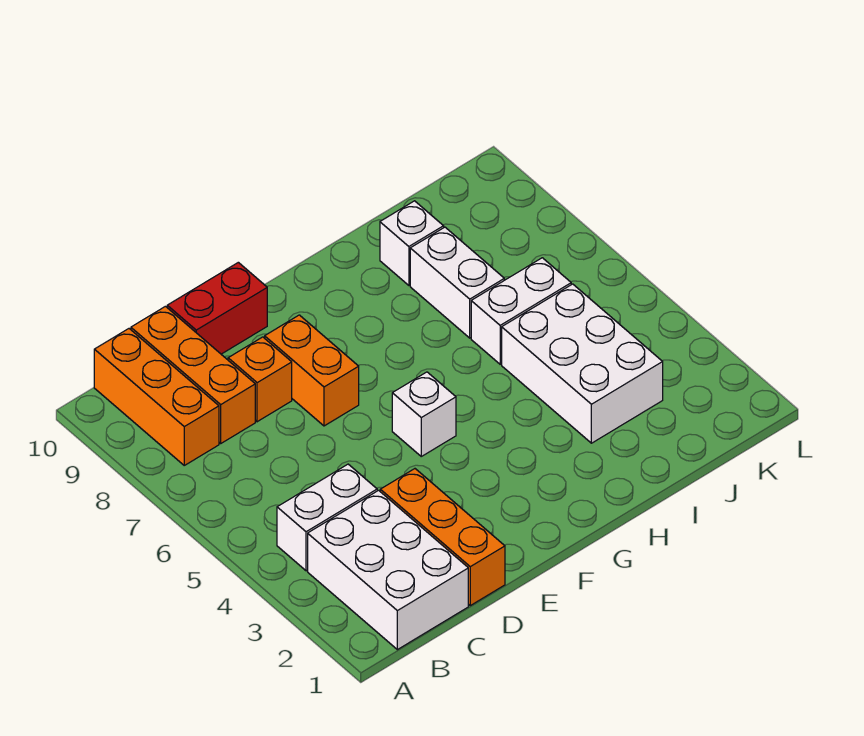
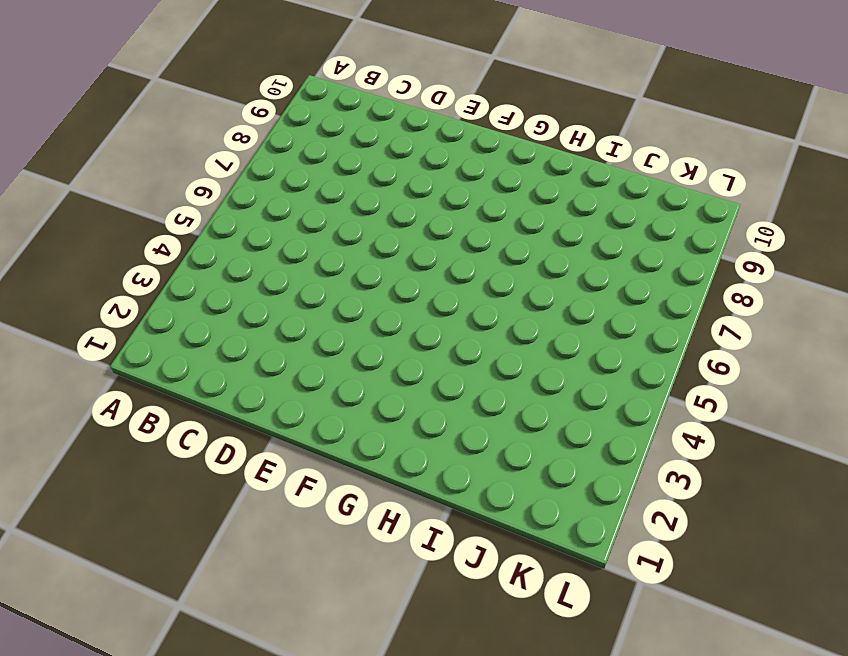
none -> white brick B1:C3 level 1
none -> white brick B4:C4 level 1
none -> orange brick B8:B10 level 1

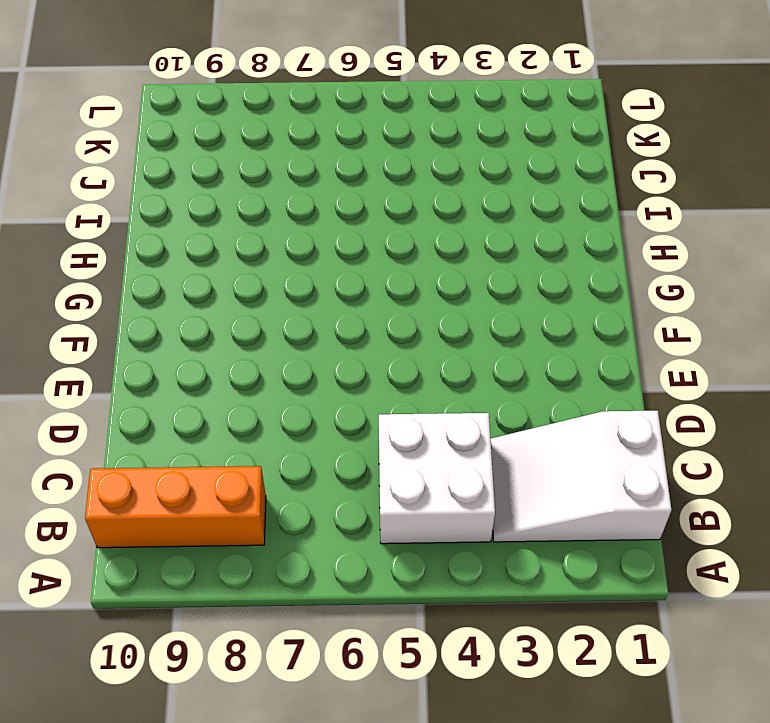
white slope B1:C3 level 1 top 1 -> white brick B1:C3 level 1
white brick B4:C5 level 1 -> white brick B4:C4 level 1
none -> orange brick C8:C10 level 1
none -> orange brick D1:D3 level 1
none -> orange brick D8 level 1

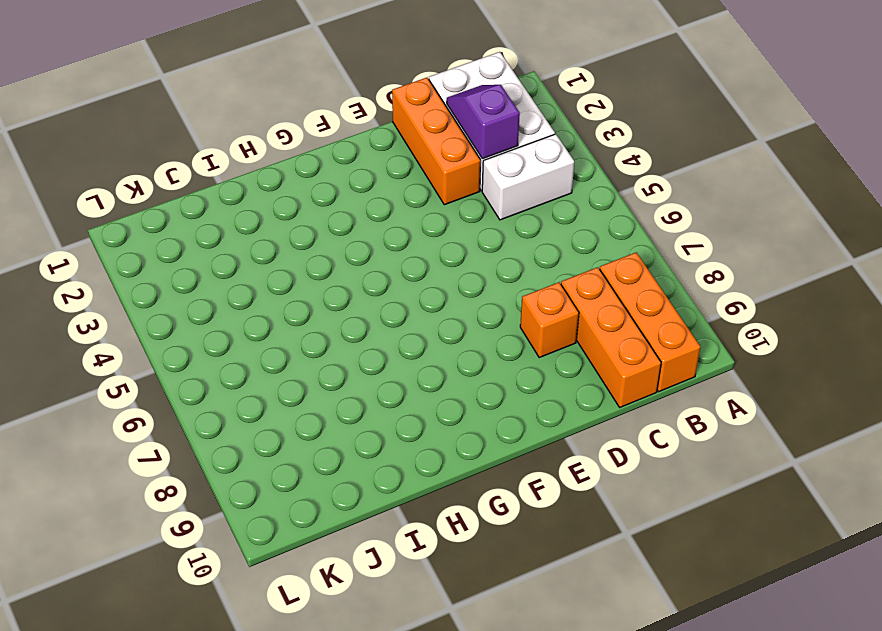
purple slope C2:C3 level 2 top 3 -> none
none -> red brick D10:E10 level 1
none -> orange brick E7:E8 level 1
none -> white brick F5 level 1

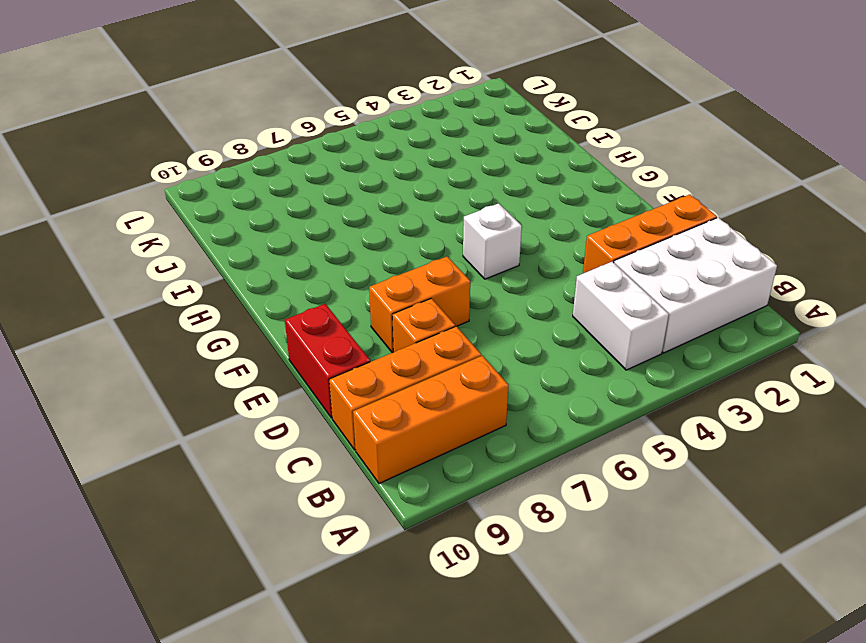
none -> white brick I3:J5 level 1
none -> white brick I6:J6 level 1
none -> white brick I7:I8 level 1

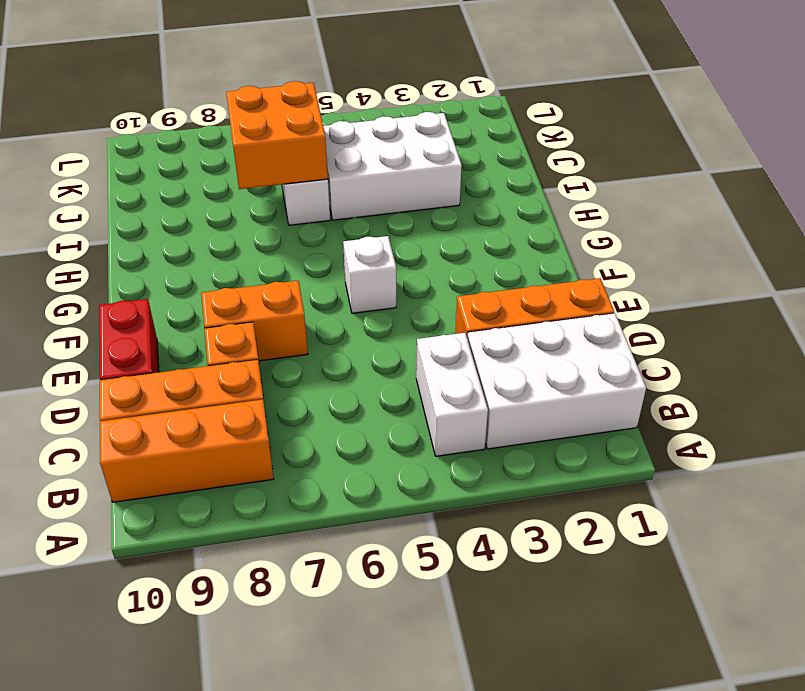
orange brick I6:J7 level 2 -> none
none -> white brick I7:I8 level 1
none -> white brick I9 level 1

